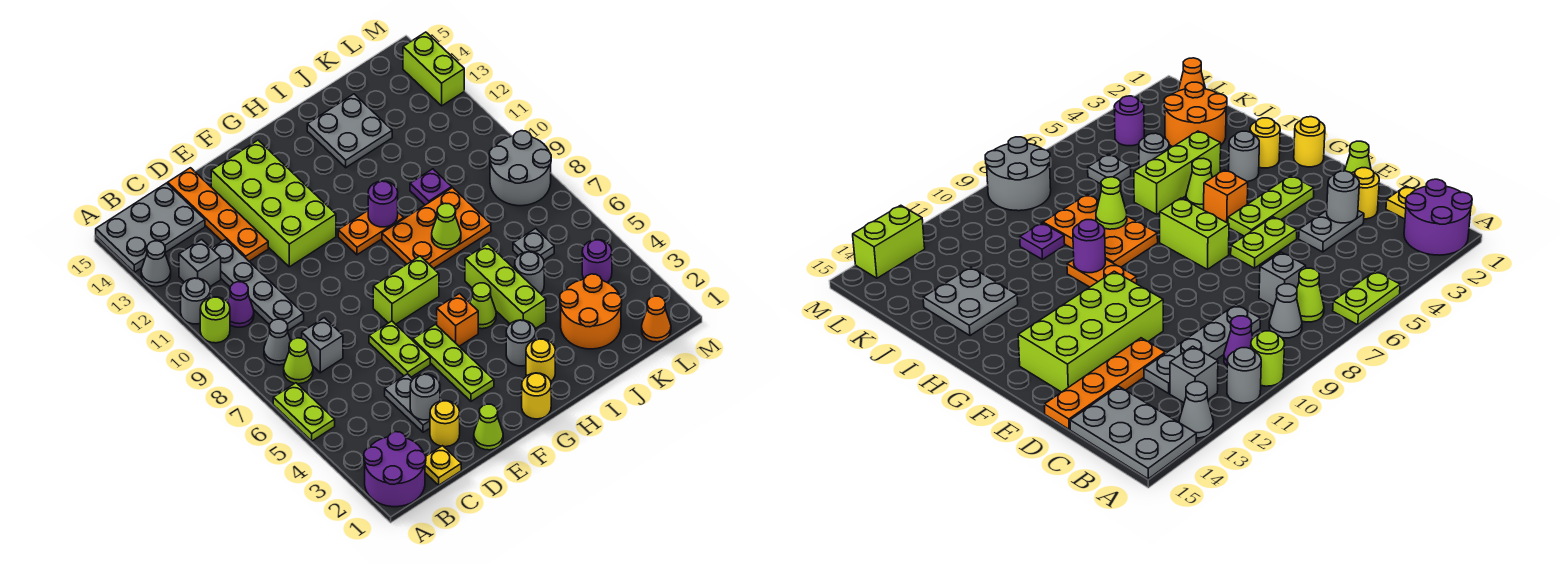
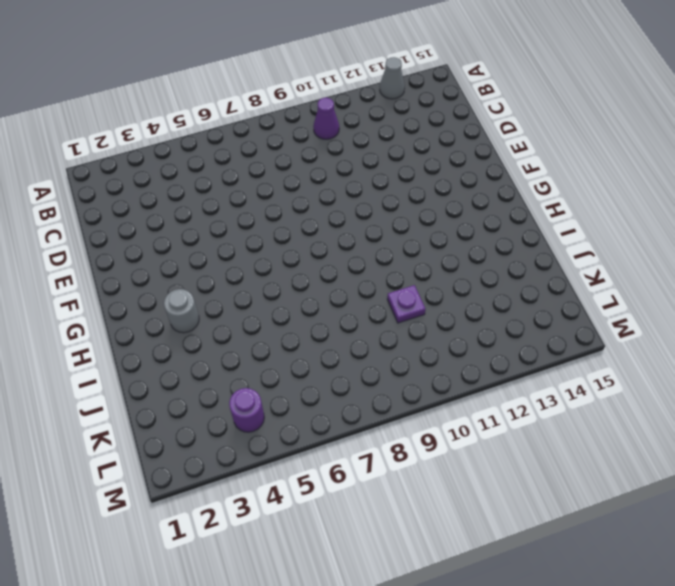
none -> purple round brick A1:B2 level 1
none -> lime plate A5:A6 level 1
none -> lime round brick A10 level 1
none -> grey round brick A11 level 1

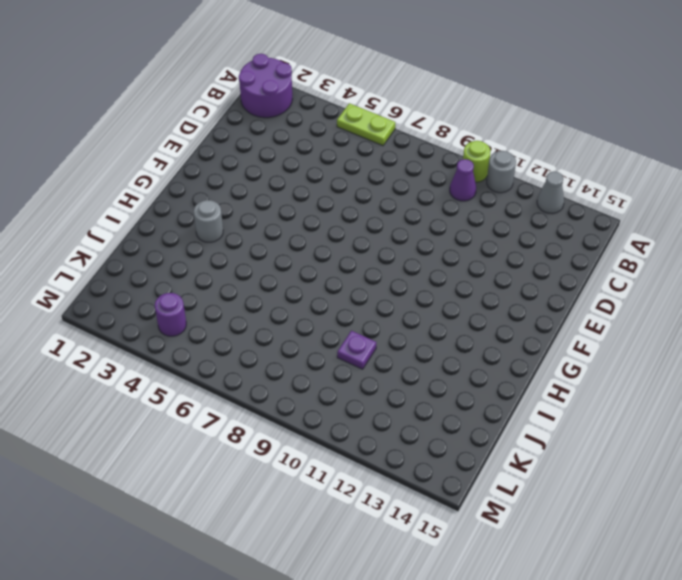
none -> grey plate A14:C15 level 1
none -> lime cone B7 level 1
none -> grey cone B8 level 1
none -> grey brick B12 level 1

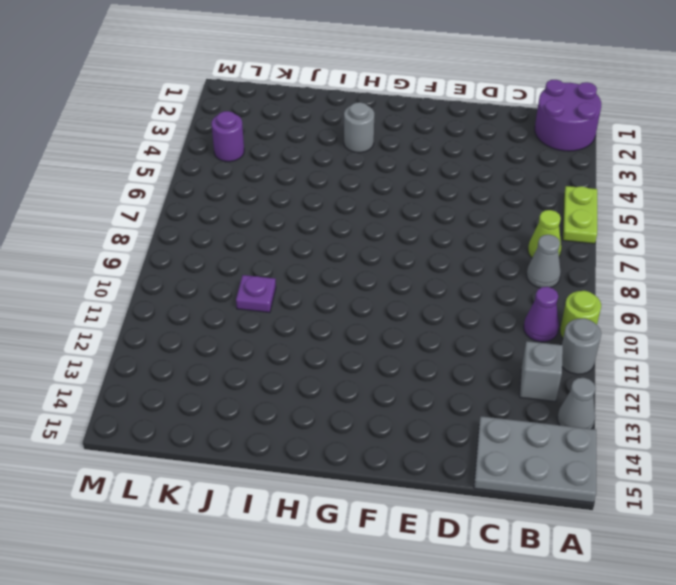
none -> yellow plate C1 level 1
none -> grey brick C7 level 1
none -> grey plate C9:C12 level 1
none -> yellow round brick D2 level 1

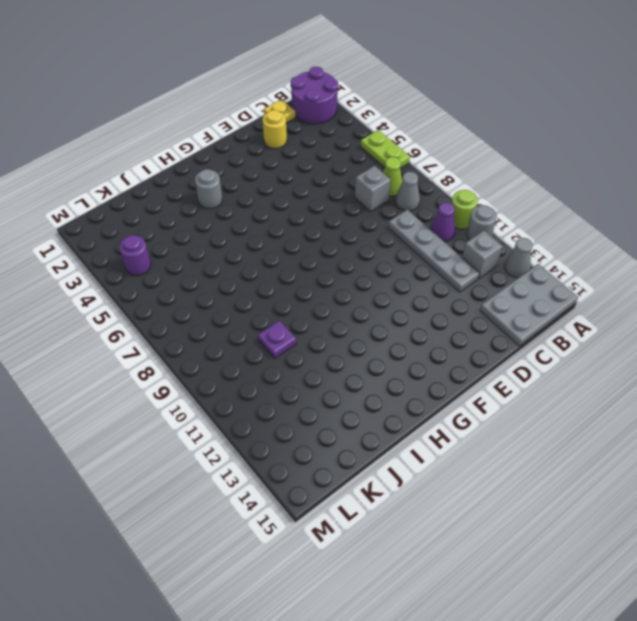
none -> grey plate D3:D4 level 1
none -> orange plate D12:D15 level 1
none -> lime cone E1 level 1
none -> lime plate E5:E6 level 1

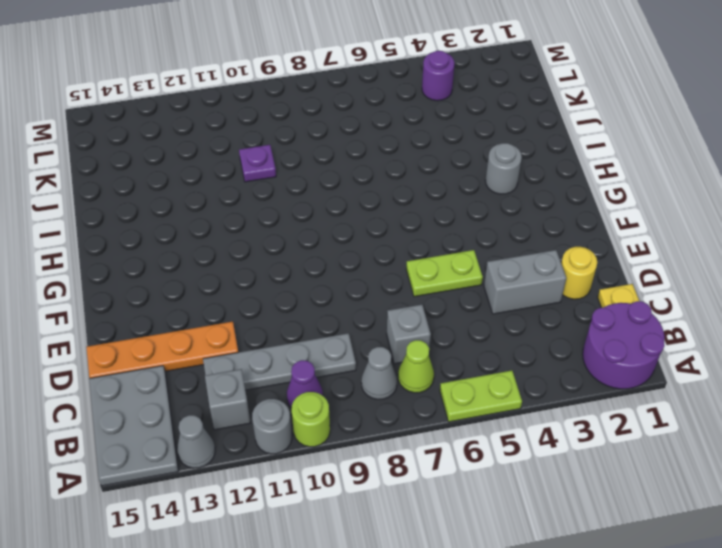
grey brick D3:D4 level 1 -> grey plate D3:D4 level 1
none -> lime cone E1 level 1
none -> lime brick E11:F14 level 1
none -> lime plate F3:F5 level 1
none -> lime brick F7:G7 level 1

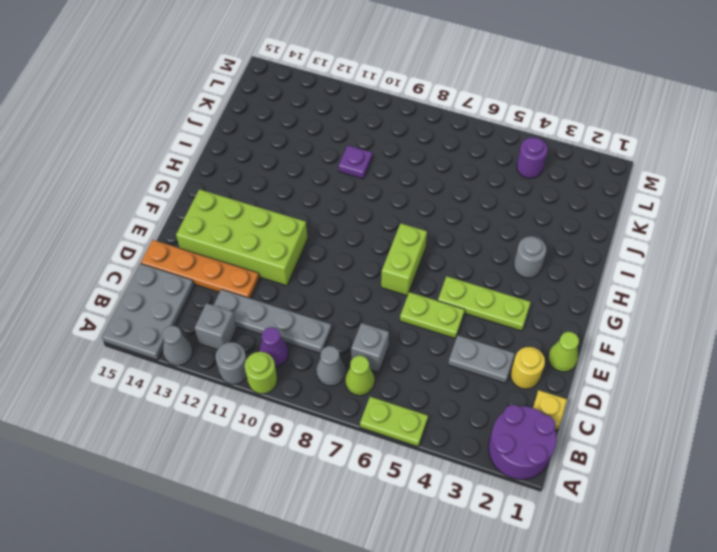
none -> yellow round brick G1 level 1
none -> orange brick G5 level 1
none -> orange plate G10:H10 level 1
none -> yellow round brick H2 level 1

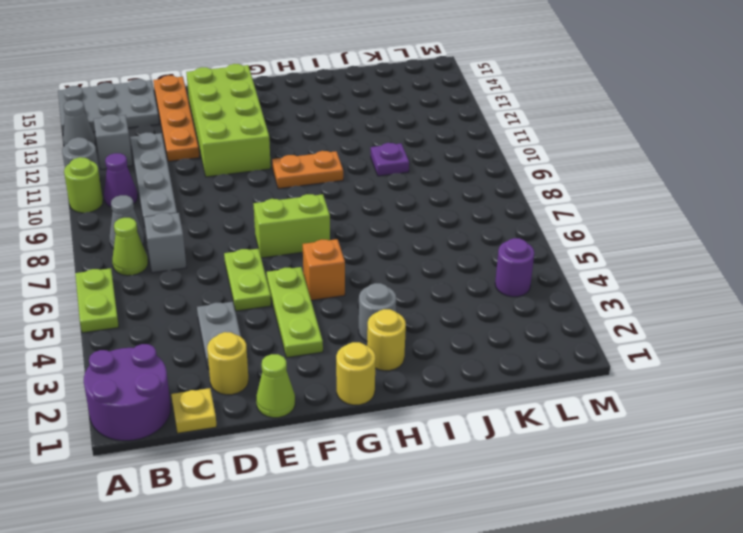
none -> lime cone H5 level 1
none -> orange plate H8:J9 level 1
none -> lime brick I4:I6 level 1
none -> grey plate I13:J14 level 1

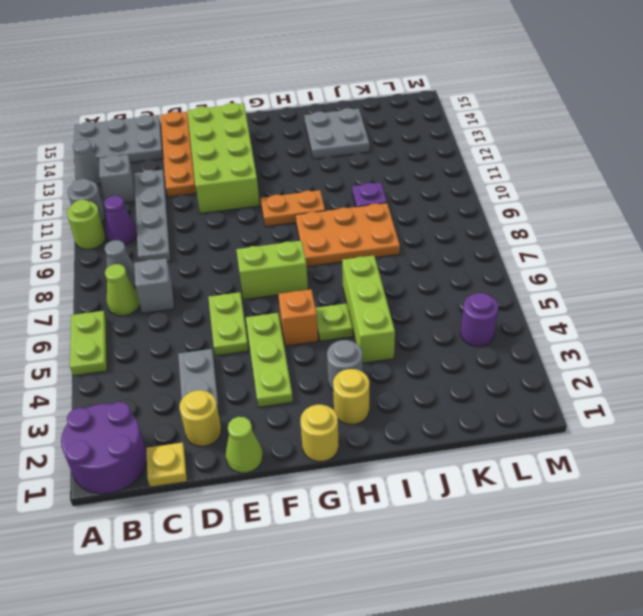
lime plate H5 level 1 -> lime cone H5 level 1
none -> orange round brick J2:K3 level 1
none -> grey round brick J5 level 1
none -> grey plate K6 level 1
none -> orange cone L1 level 1

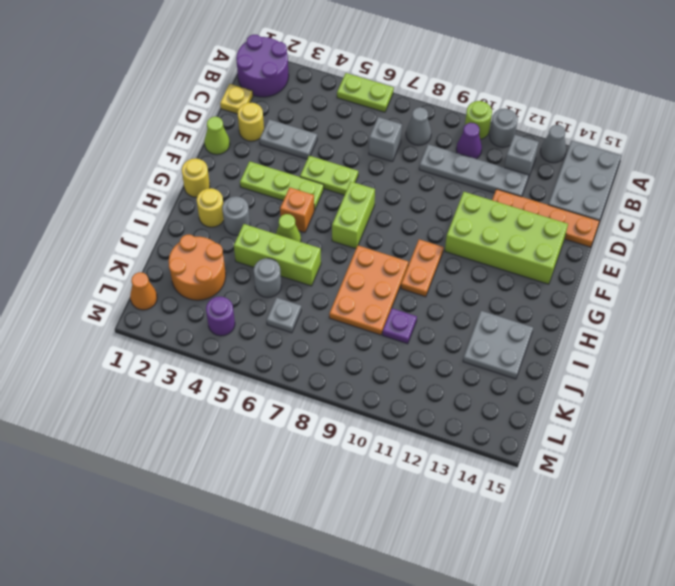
none -> lime cone B7 level 1
none -> grey round brick L8:M9 level 1
none -> lime brick M13:M14 level 1
none -> grey round brick D3 level 2

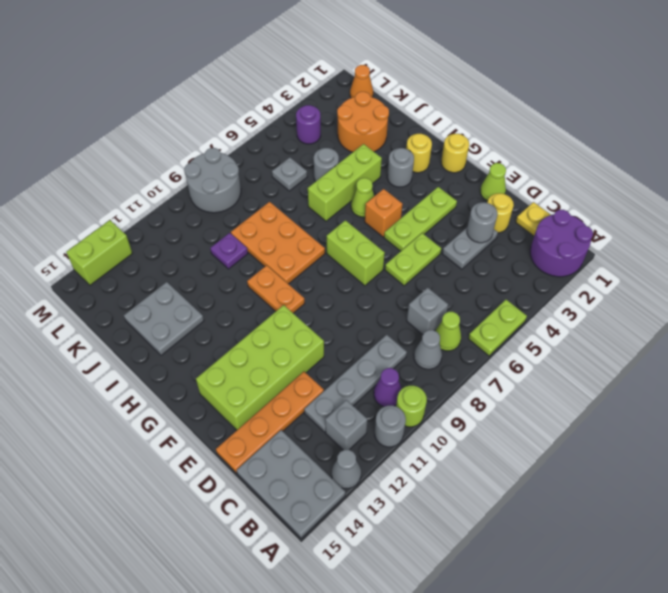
none -> purple round brick H10 level 2
none -> lime cone I8 level 2

